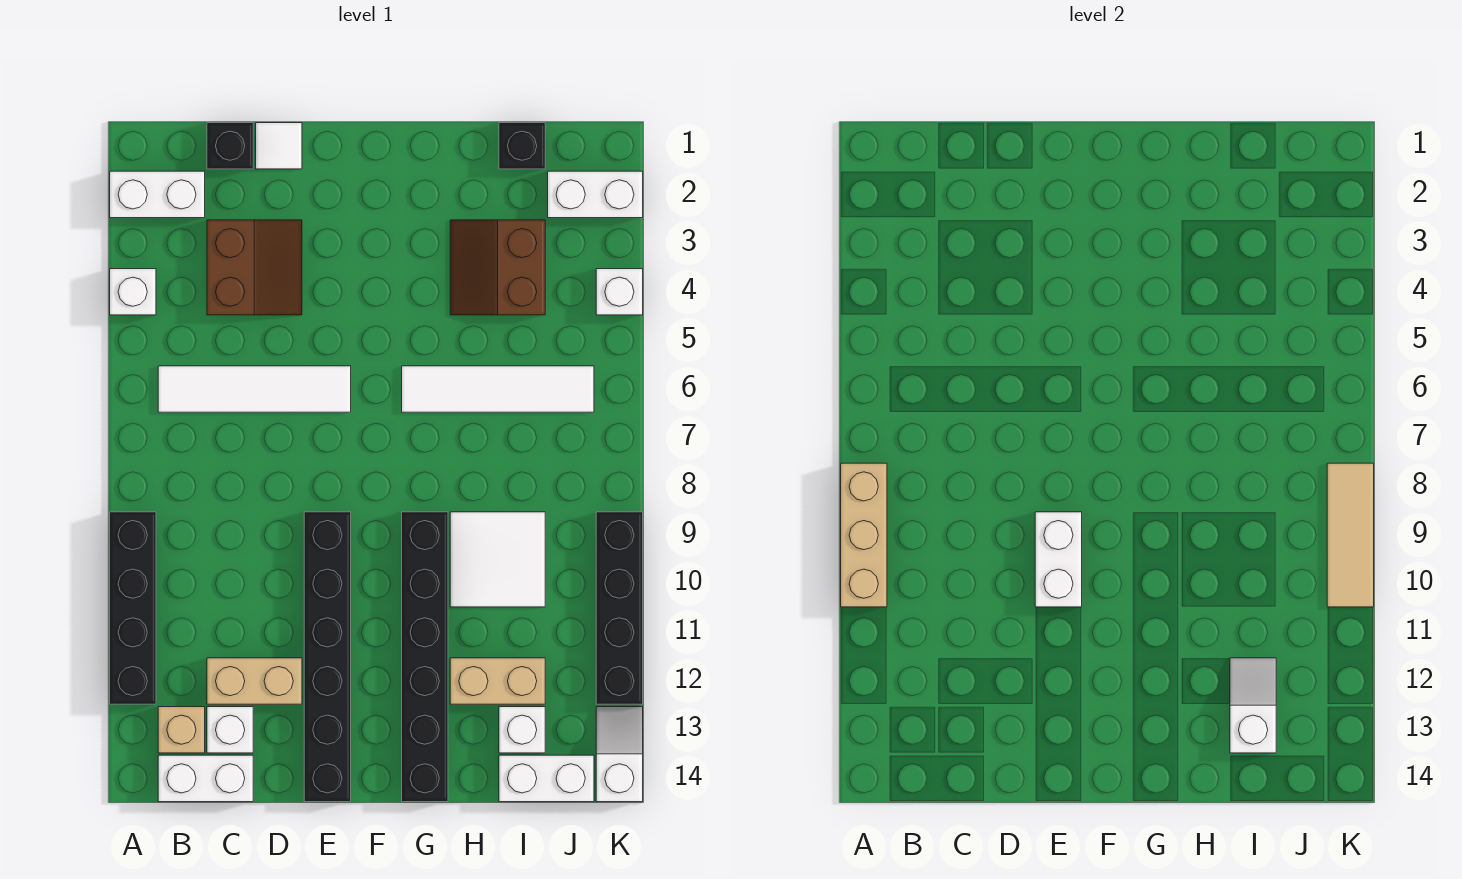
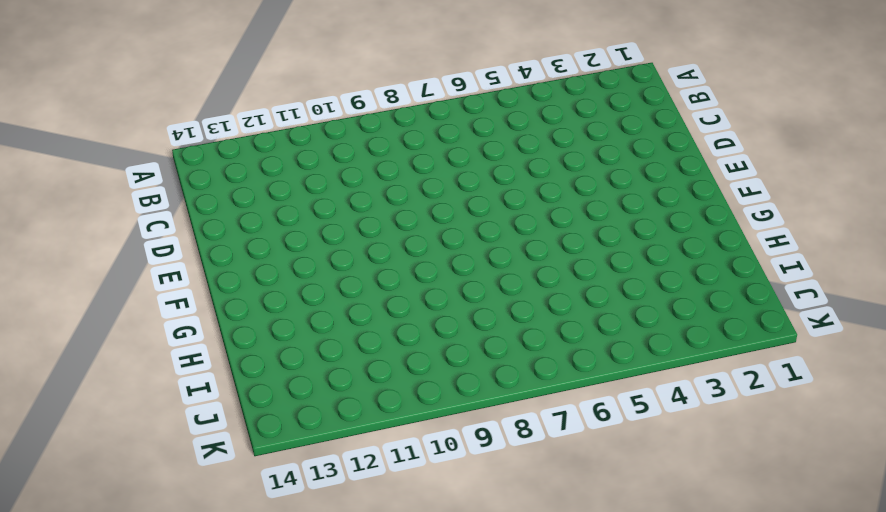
none -> white brick A2:B2 level 1
none -> white brick A4 level 1
none -> black brick A9:A12 level 1

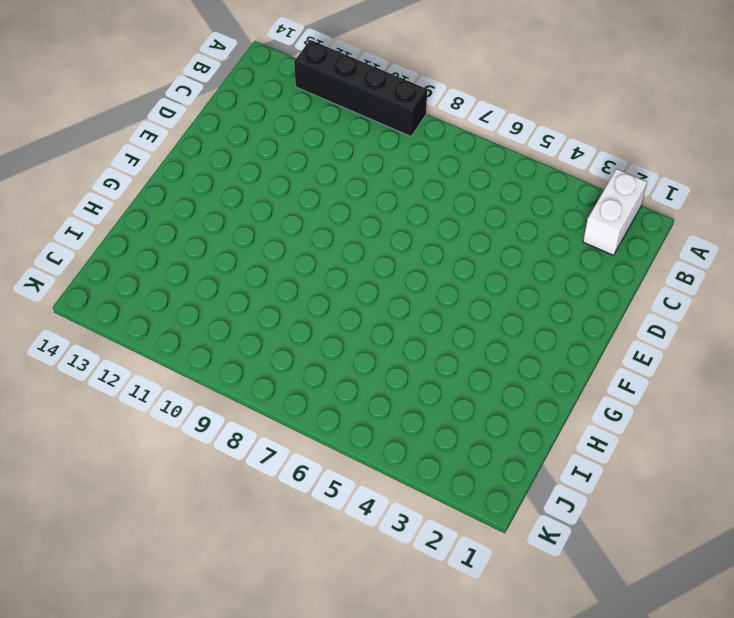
none -> white brick A4 level 1
none -> white tile B6:E6 level 1
none -> tan brick B13 level 1

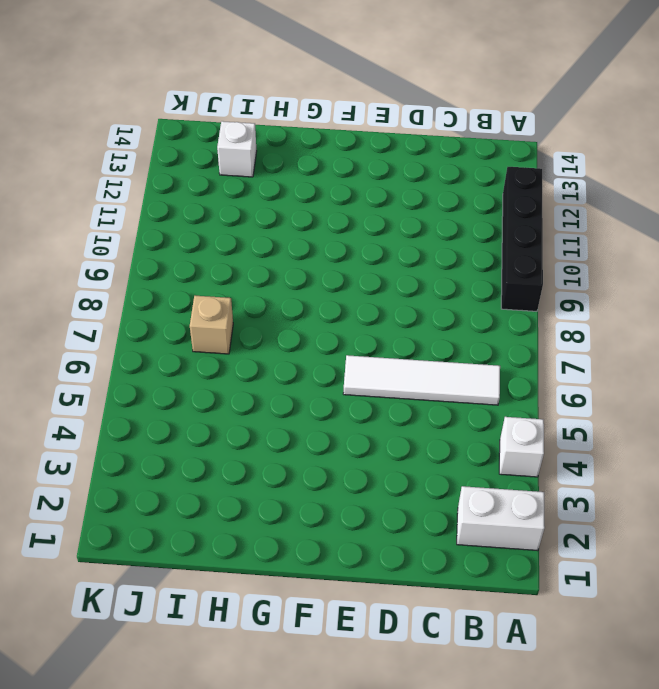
tan brick I7 level 1 -> tan brick B13 level 1
none -> white brick B14:C14 level 1
none -> black brick C1 level 1
none -> brown slope C3:D4 level 1 top C

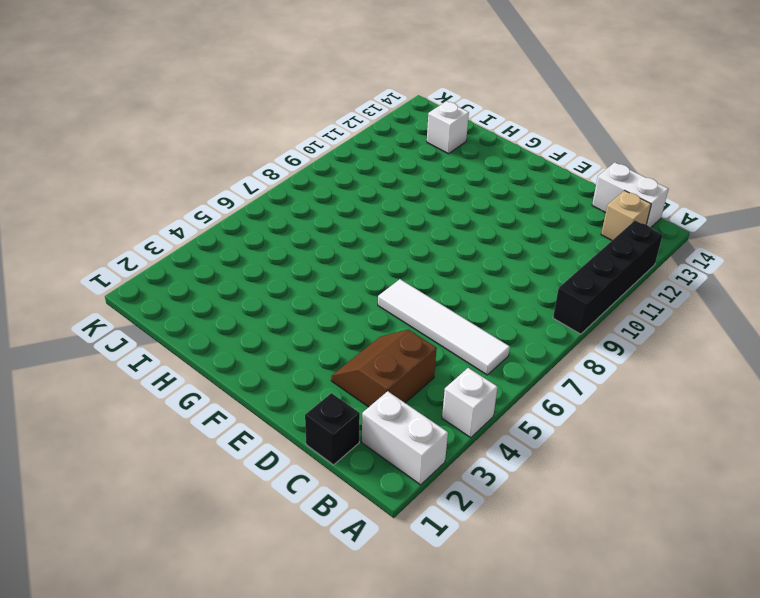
none -> tan brick C12:D12 level 1
none -> white brick C13 level 1
none -> white tile D1 level 1

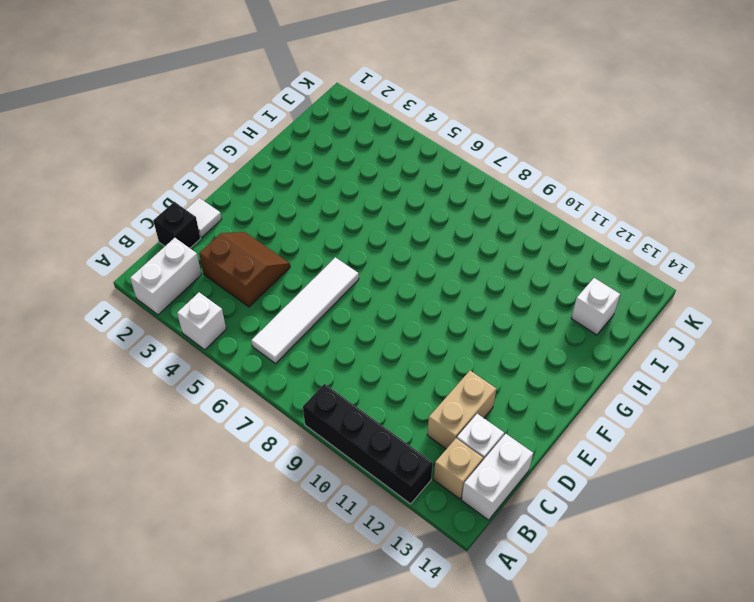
none -> black brick E9:E14 level 1
none -> white tile G6:J6 level 1
none -> black brick G9:G14 level 1

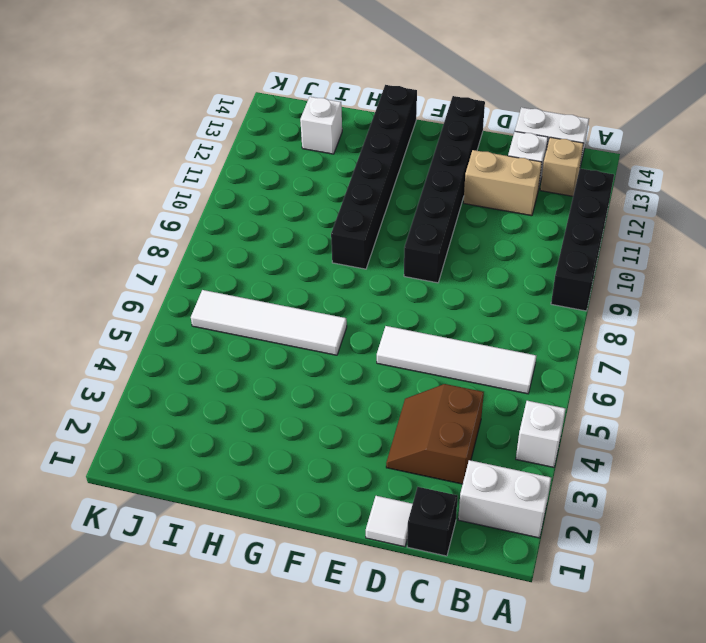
none -> brown slope H3:I4 level 1 top I
none -> white tile H9:I10 level 1
none -> tan brick H12:I12 level 1

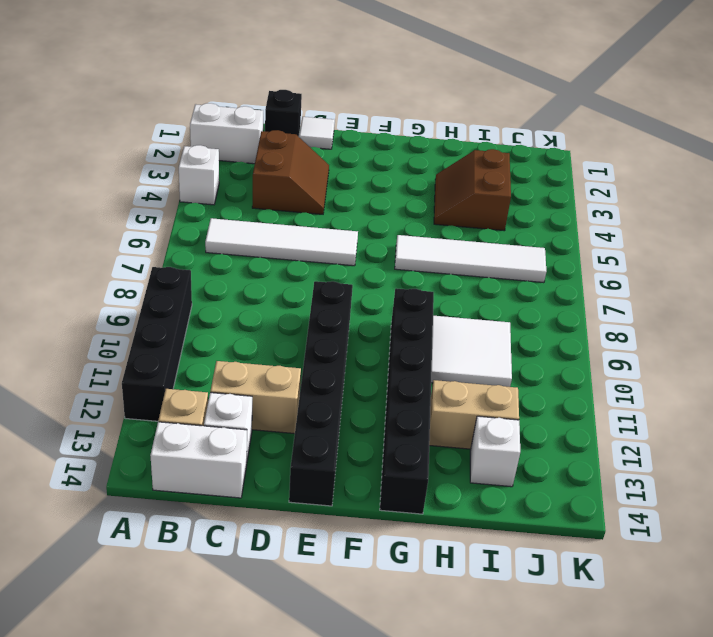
none -> black brick I1 level 1
none -> white brick I14:J14 level 1
none -> white brick J2:K2 level 1

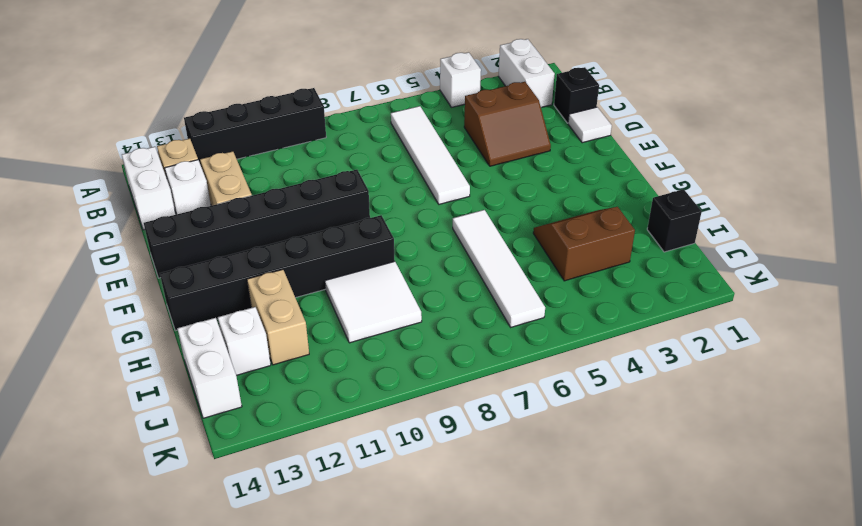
none -> white brick J2:K2 level 1
none -> white brick K4 level 1
none -> black brick K9:K12 level 1

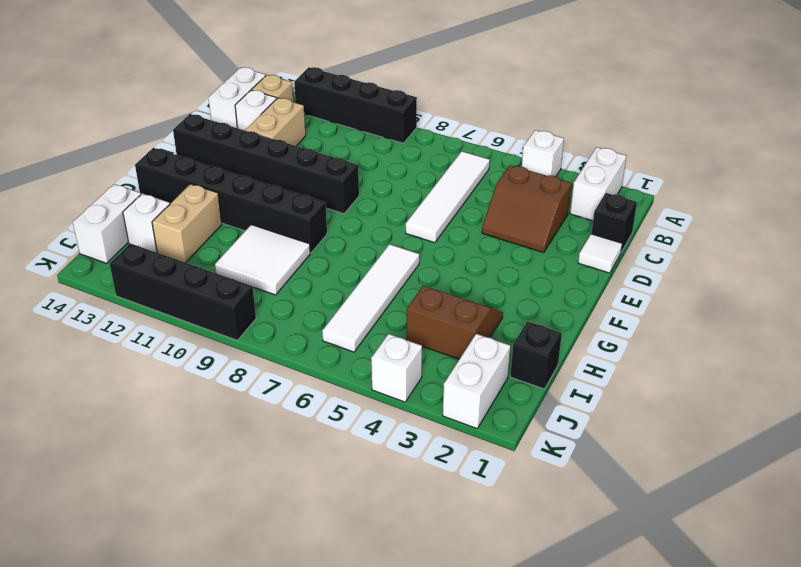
none -> white slope K13:K14 level 1 top 14
none -> tan brick A8:A10 level 2
none -> white brick E9:E10 level 2

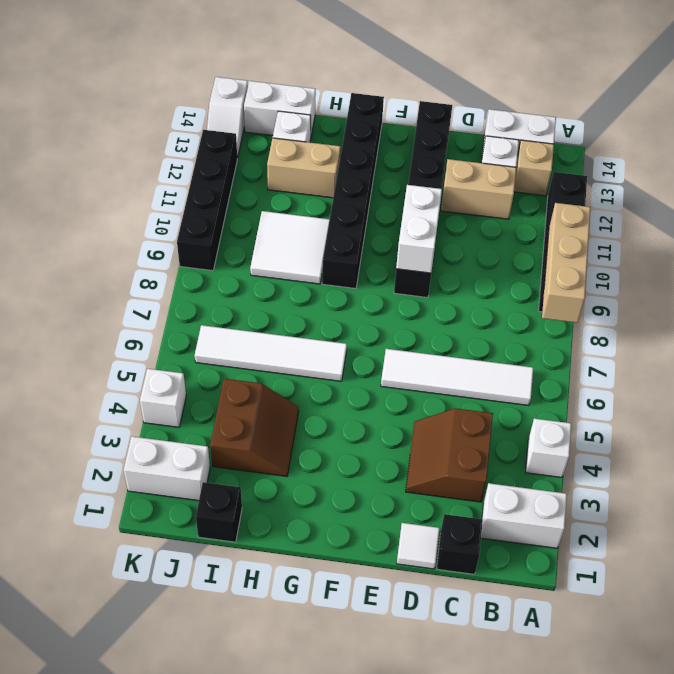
none -> white slope I12:I13 level 2 top 13
none -> tan tile K8:K10 level 2

